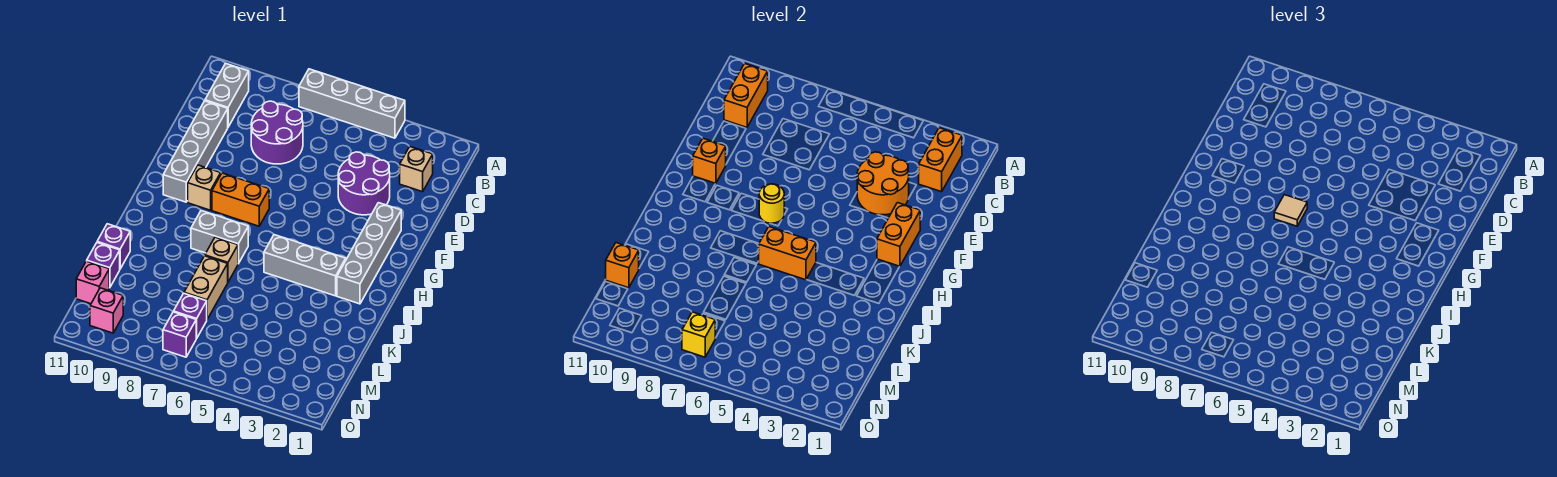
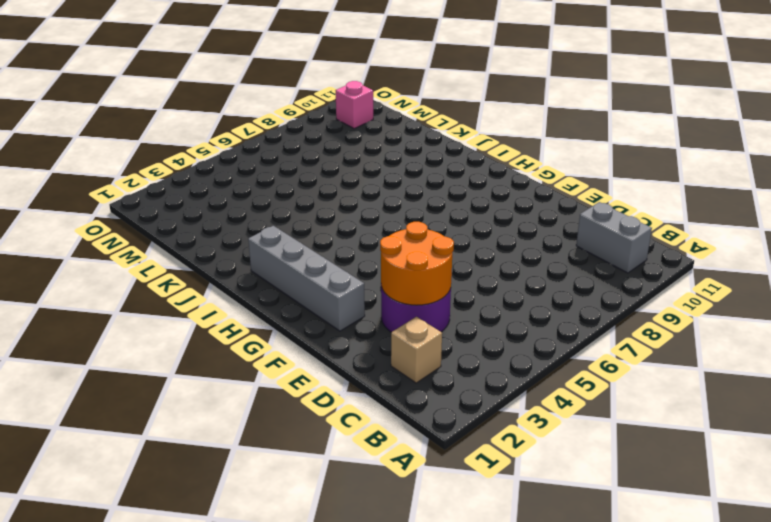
none -> grey brick A4:A7 level 1
none -> purple round brick C7:D8 level 1
none -> grey brick D10:G10 level 1

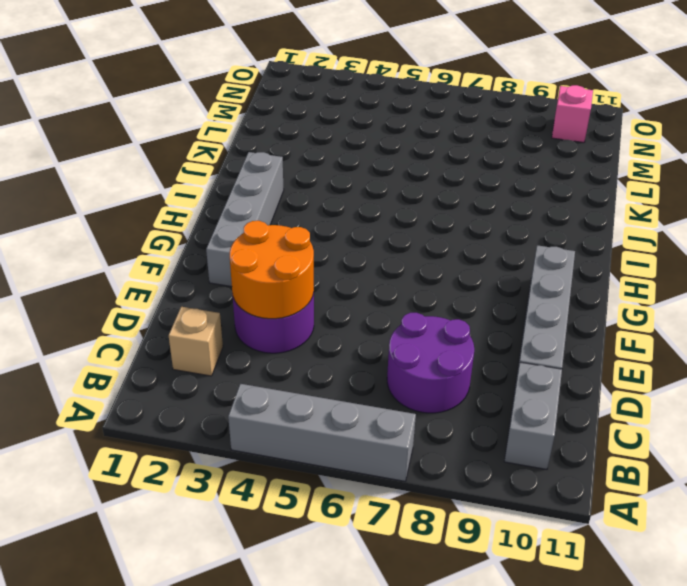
none -> orange brick G7:G8 level 1
none -> tan brick G9 level 1
none -> grey brick I3:I5 level 1

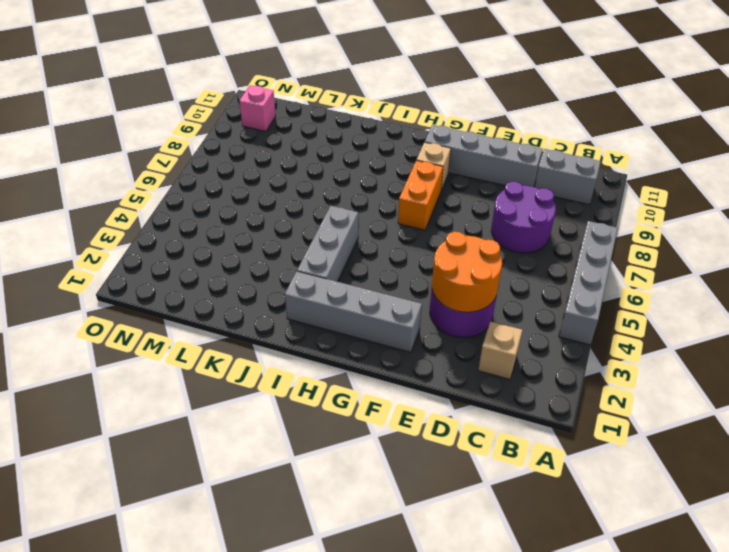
none -> grey brick I7:I8 level 1
none -> tan brick J7 level 1
none -> tan brick K7:L7 level 1

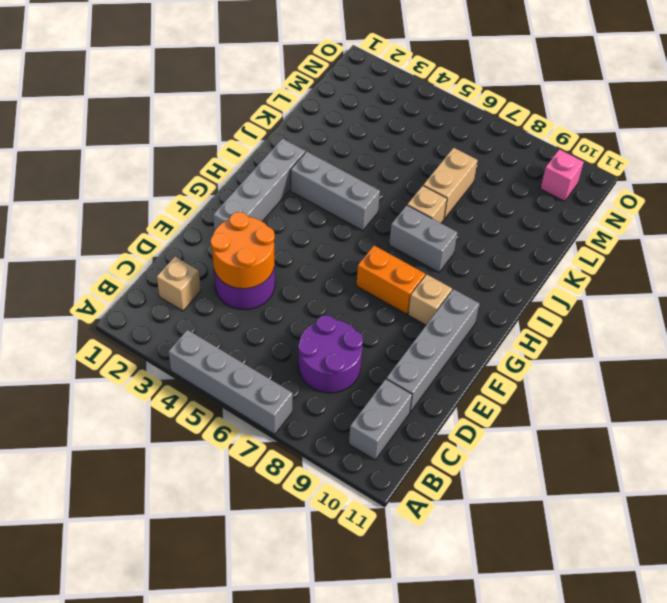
none -> purple brick K11 level 1
none -> purple brick L11 level 1
none -> purple brick M7 level 1

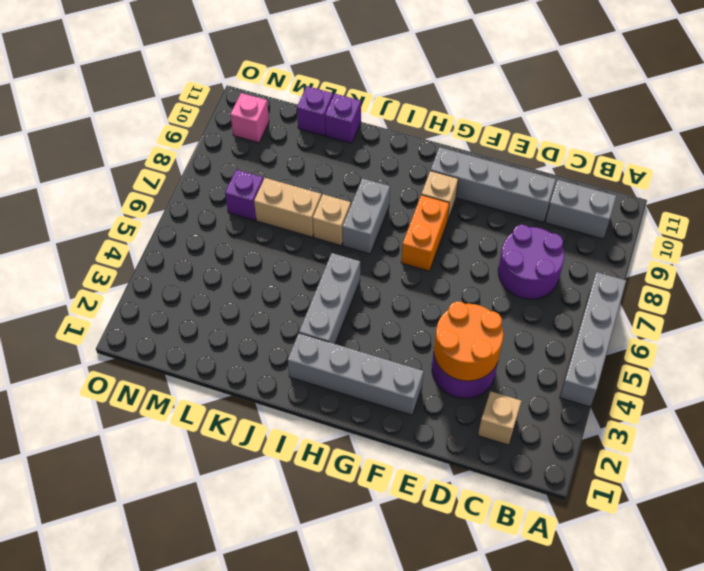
none -> pink brick M11 level 1
none -> purple brick N7 level 1
none -> orange brick B2:C2 level 2

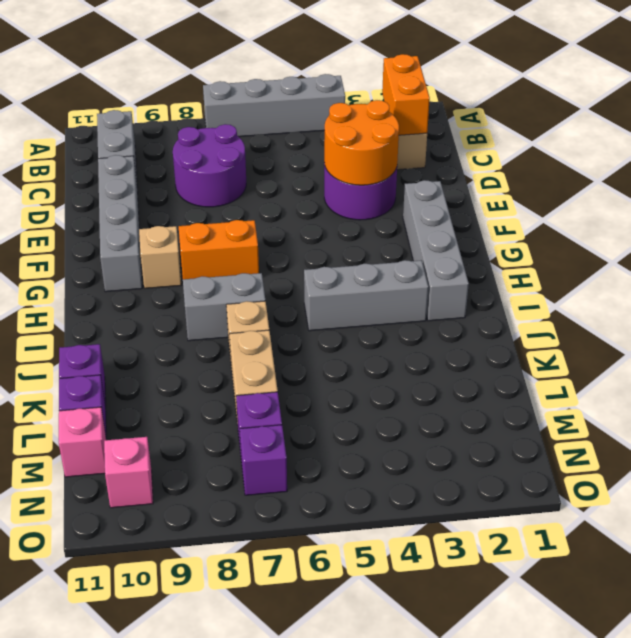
none -> orange brick B10:C10 level 2
none -> orange brick F2:G2 level 2
none -> orange brick F10 level 2

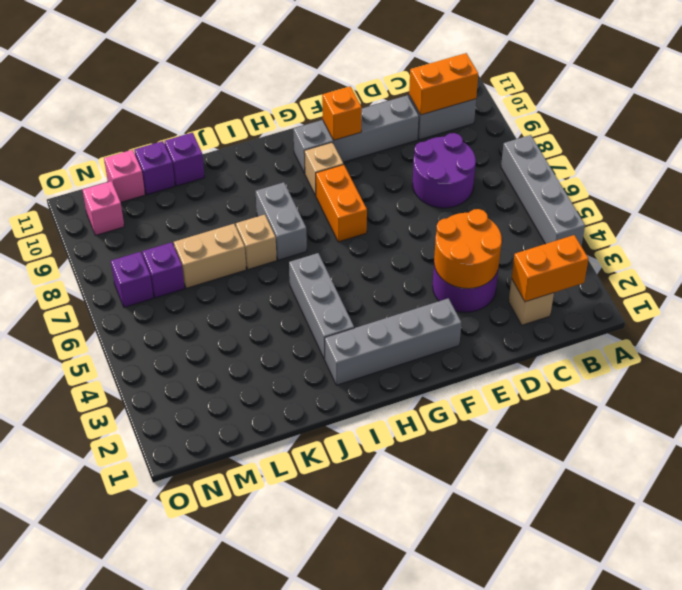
none -> orange brick F2:G2 level 2
none -> yellow round brick G7 level 2
none -> orange brick I5:I6 level 2

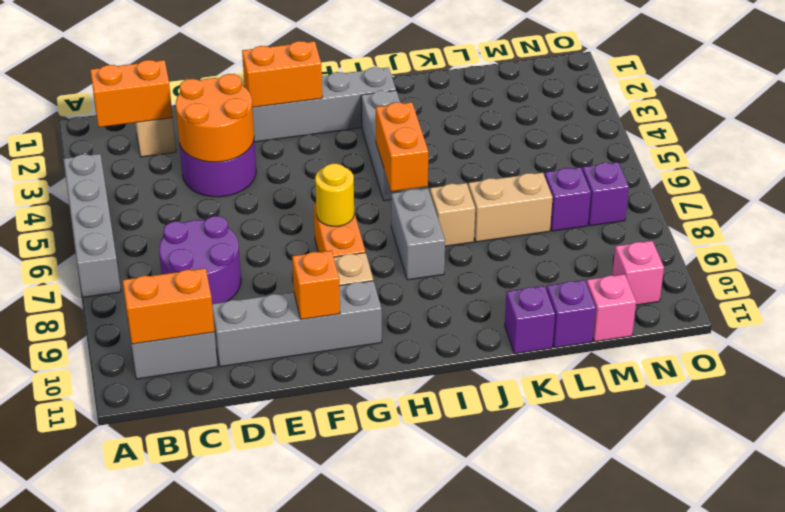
none -> orange brick L11 level 2
none -> yellow brick N7 level 2
none -> tan tile G7 level 3

